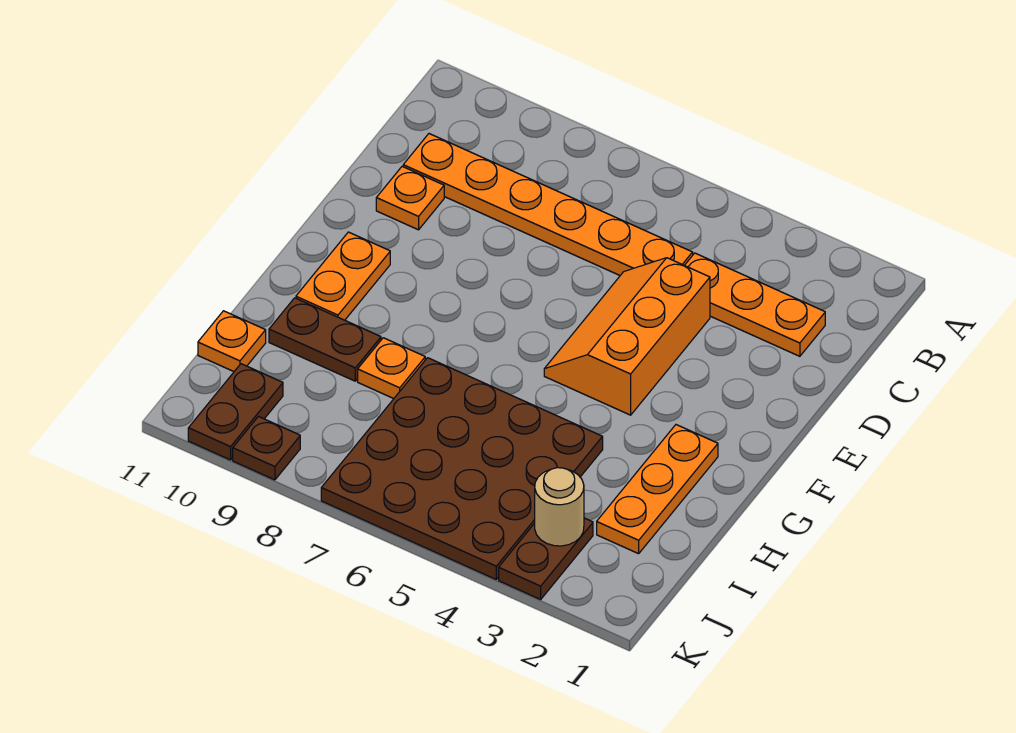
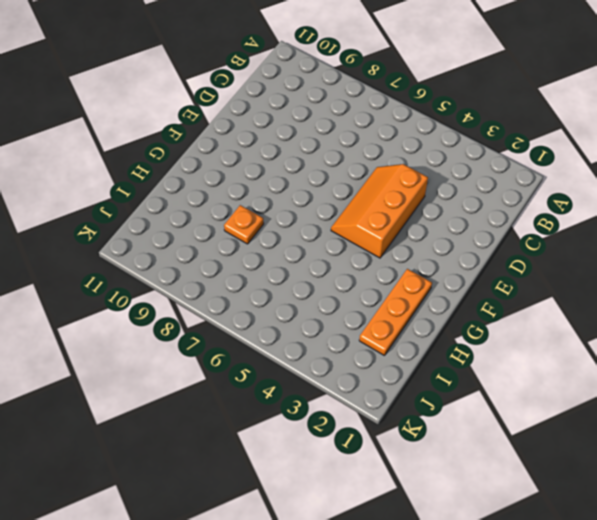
none -> orange plate C2:C4 level 1
none -> orange plate C5:C10 level 1
none -> orange plate D10 level 1

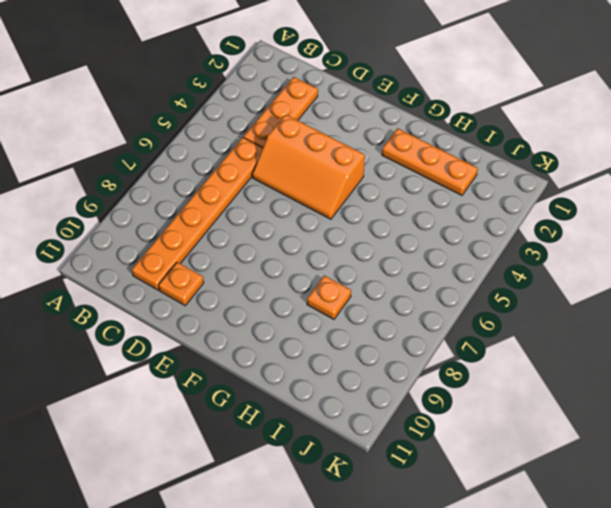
none -> orange plate F10:G10 level 1
none -> brown plate H4:K7 level 1
none -> brown plate H9:H10 level 1

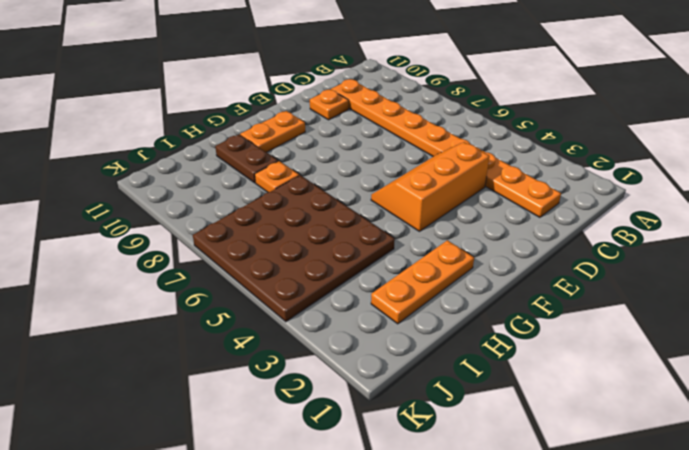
none -> orange plate I11 level 1
none -> brown plate J3:K3 level 1
none -> brown plate J10:K10 level 1

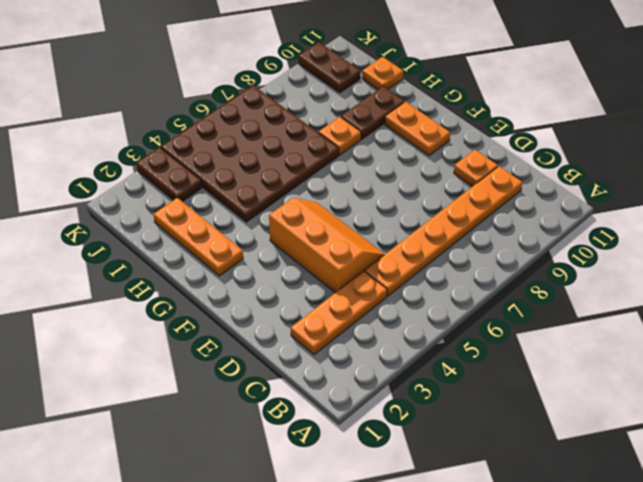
none -> brown plate K9 level 1
none -> tan round brick J3 level 2

